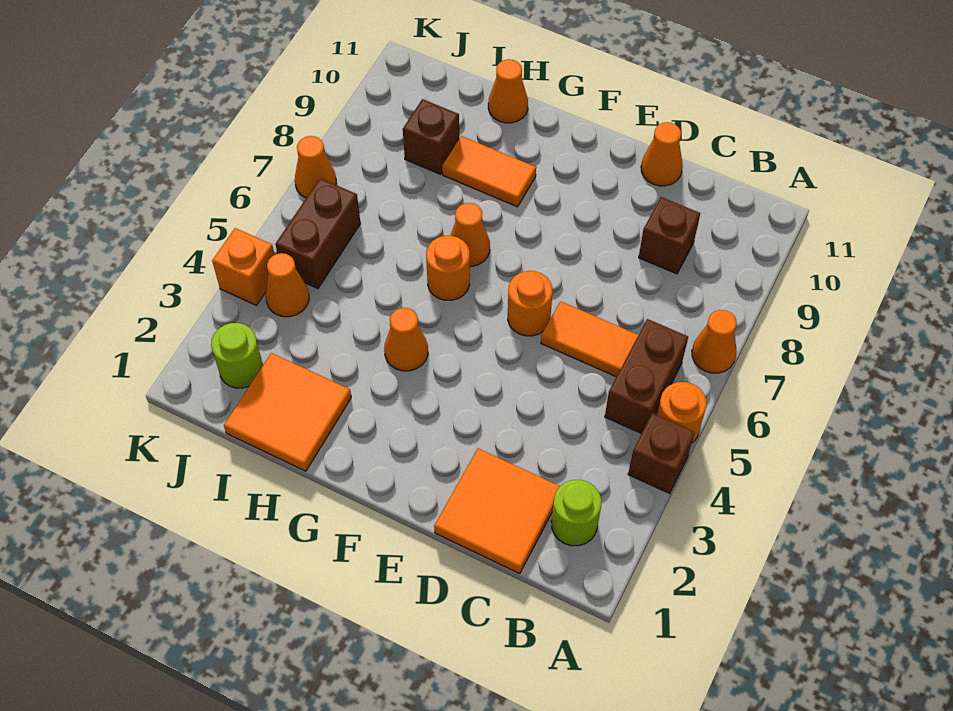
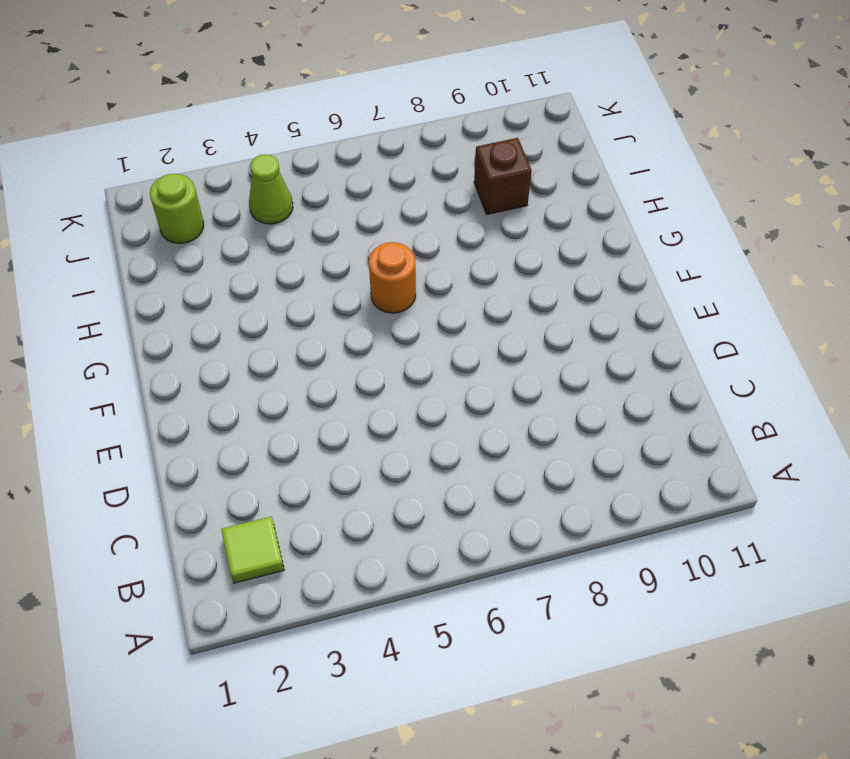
lime tile B2 level 1 -> lime round brick B2 level 1
lime cone J4 level 1 -> orange cone J4 level 1
none -> brown brick A4 level 1
none -> orange round brick A5 level 1
none -> orange cone A7 level 1

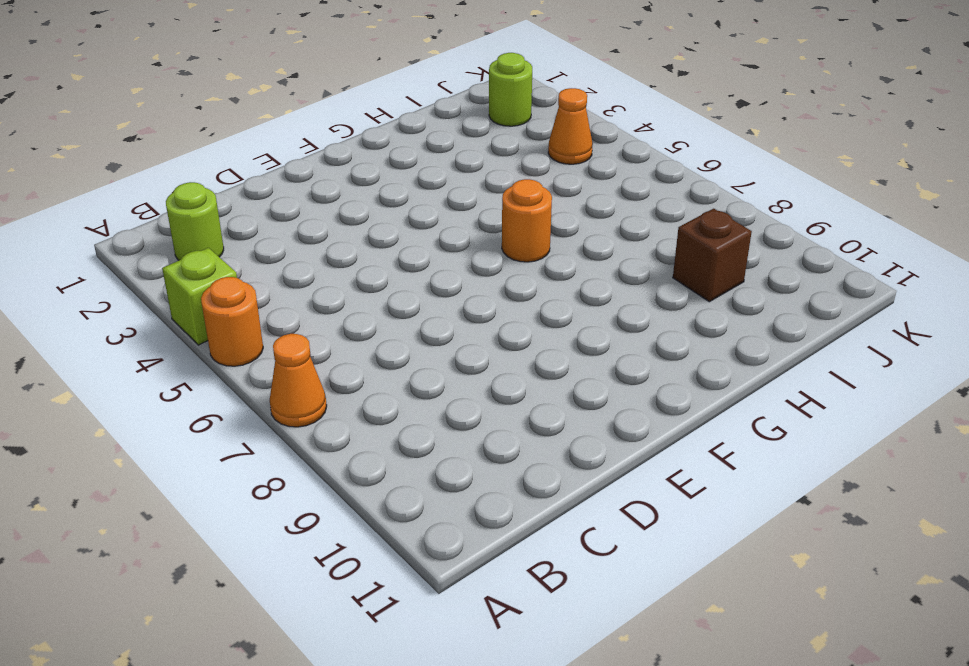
lime brick A4 level 1 -> brown brick A4 level 1
none -> brown brick B5:B6 level 1
none -> orange tile C1:D2 level 1
none -> orange tile C6:D6 level 1

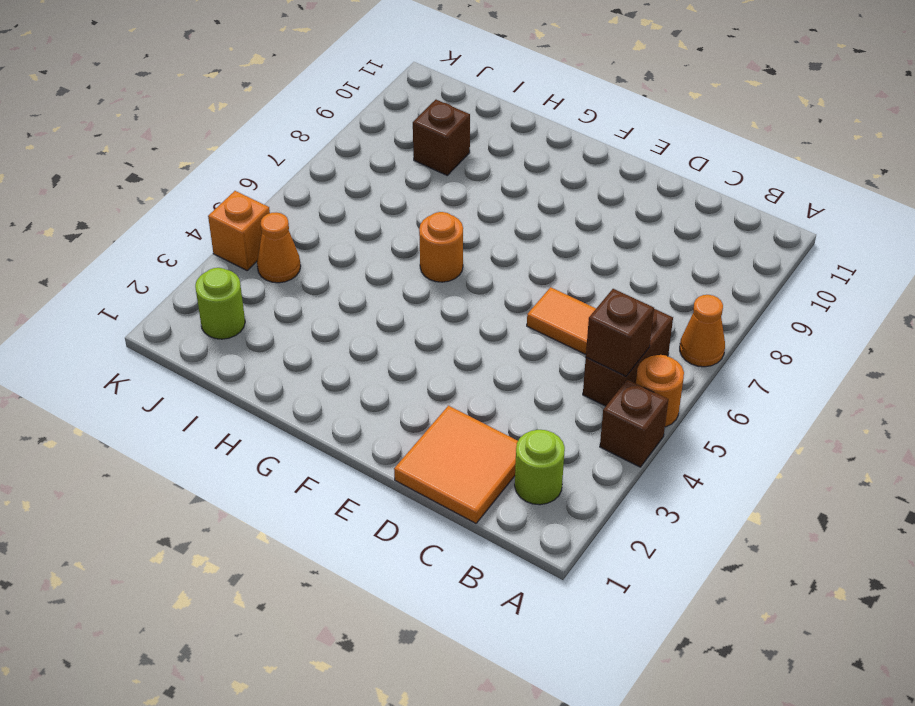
brown brick B5 level 2 -> brown brick C9 level 1
none -> orange cone D11 level 1
none -> orange round brick E6 level 1
none -> orange cone G4 level 1

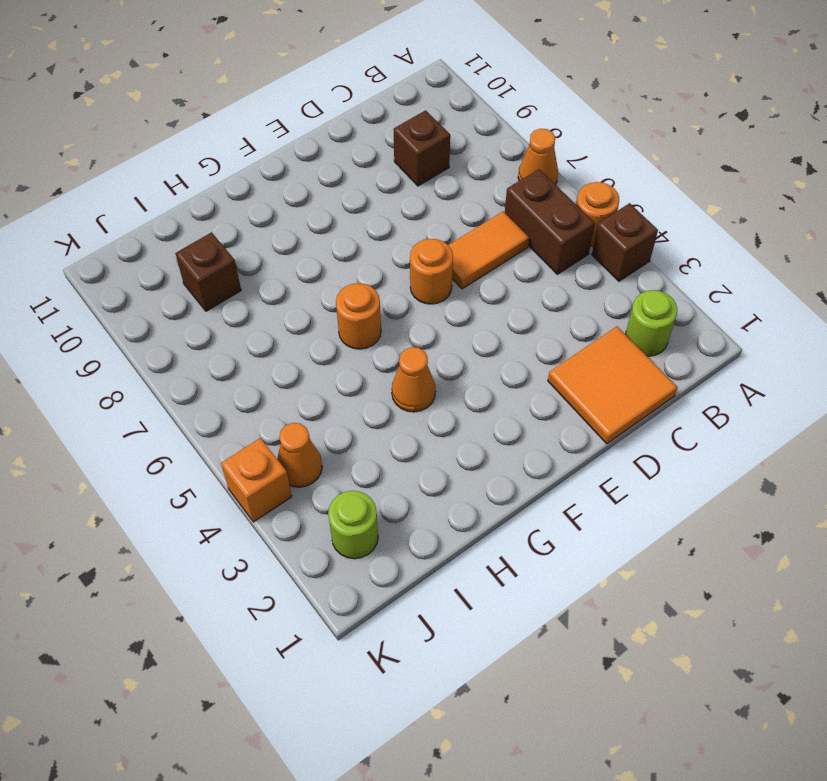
none -> orange cone D11 level 1
none -> orange cone G7 level 1
none -> orange tile G9:H9 level 1

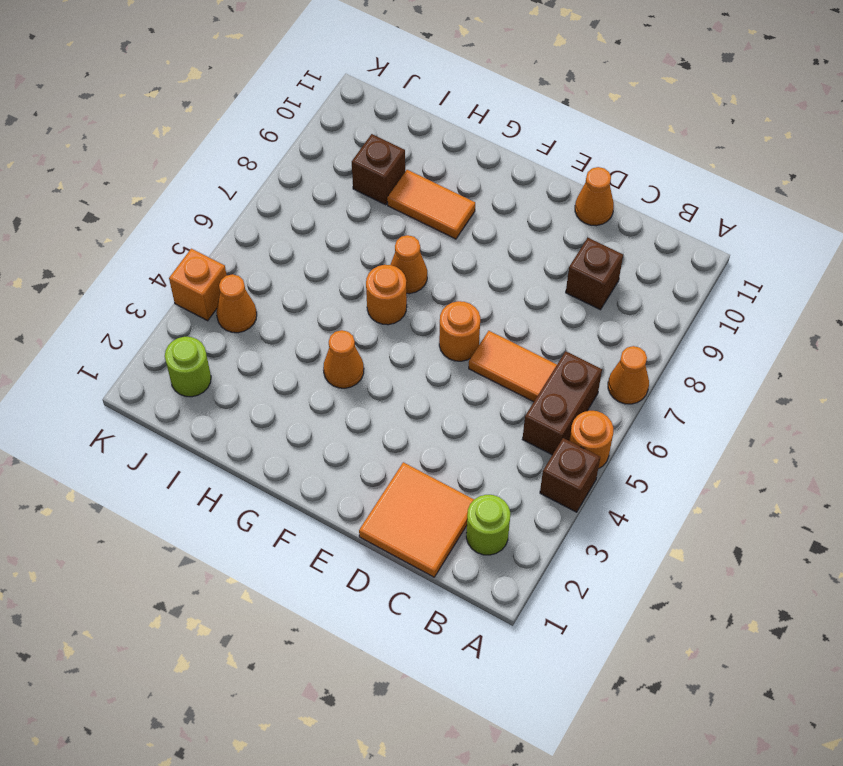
none -> orange tile H1:I2 level 1
none -> orange cone H11 level 1
none -> brown brick J5:J6 level 1

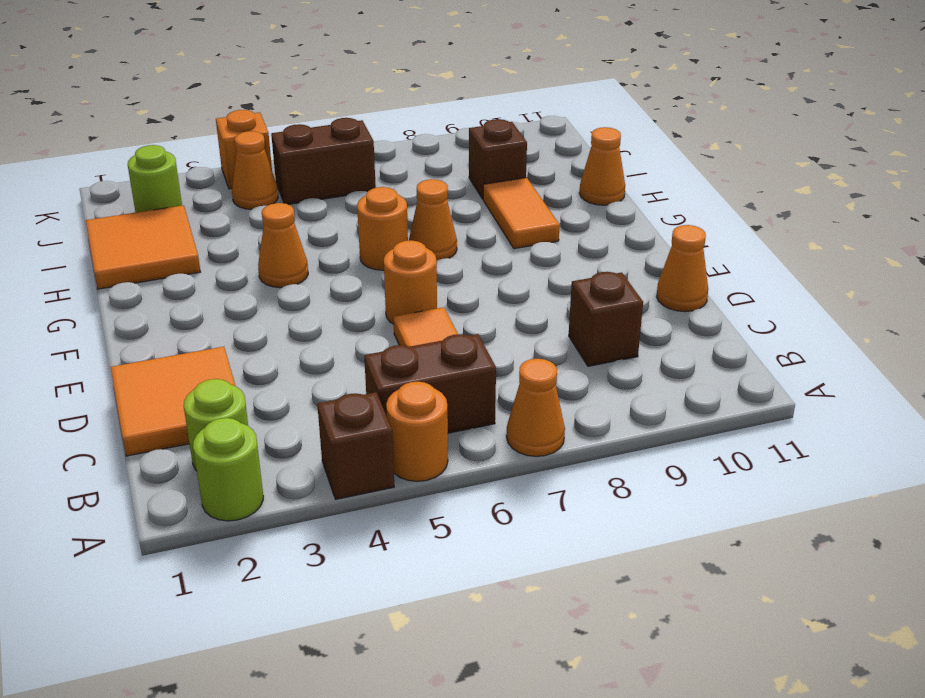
lime round brick A2 level 1 -> none
none -> orange cone K7 level 1

